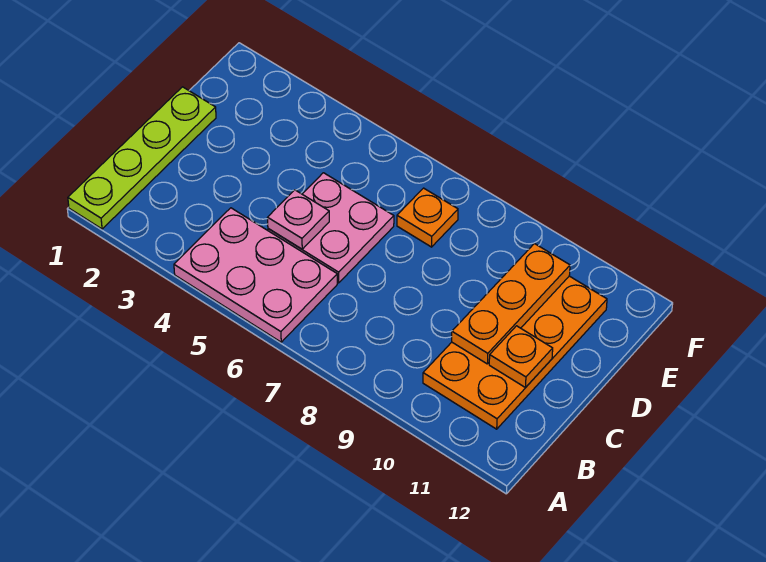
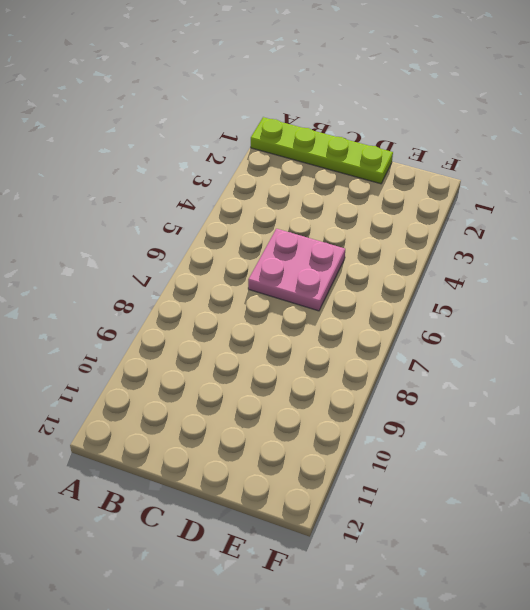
none -> pink plate A4:B6 level 1
none -> orange plate B10:E11 level 1

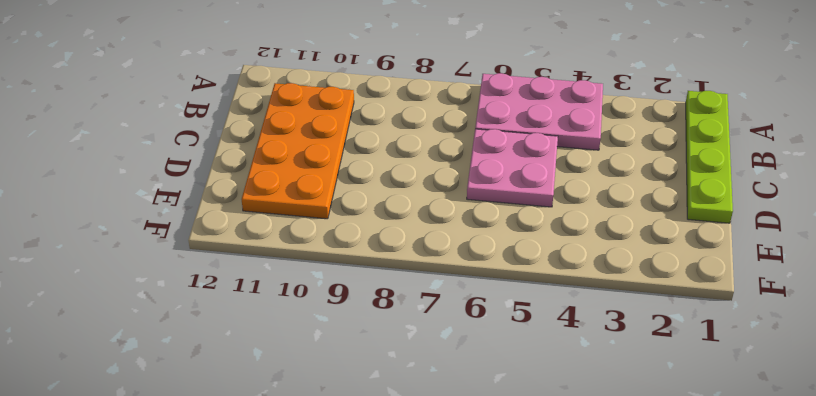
none -> orange plate E7 level 1
none -> pink plate C5 level 2

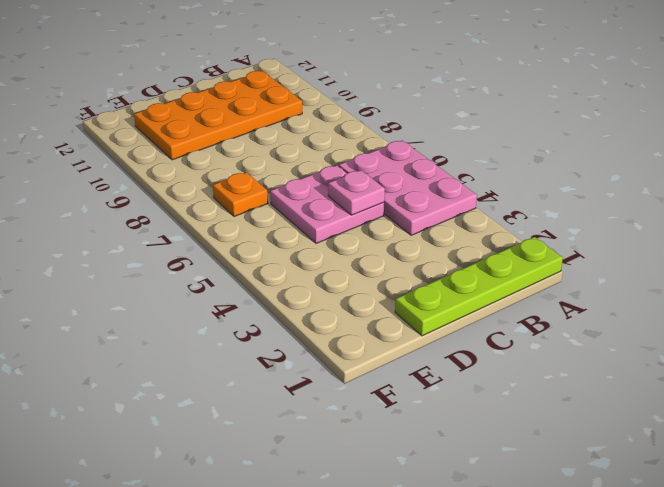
none -> orange plate C10:E10 level 2
none -> orange plate C11 level 2

